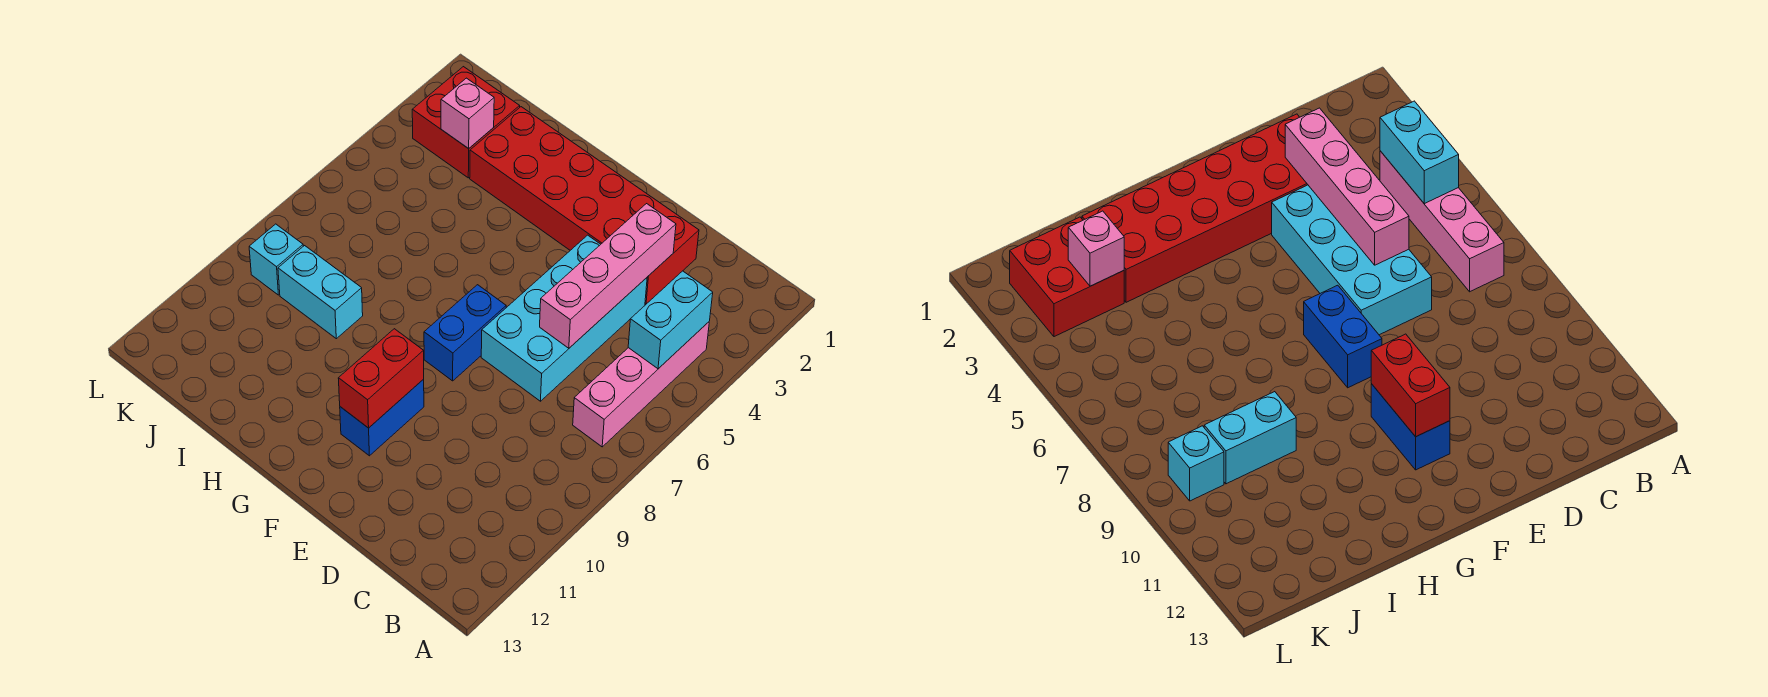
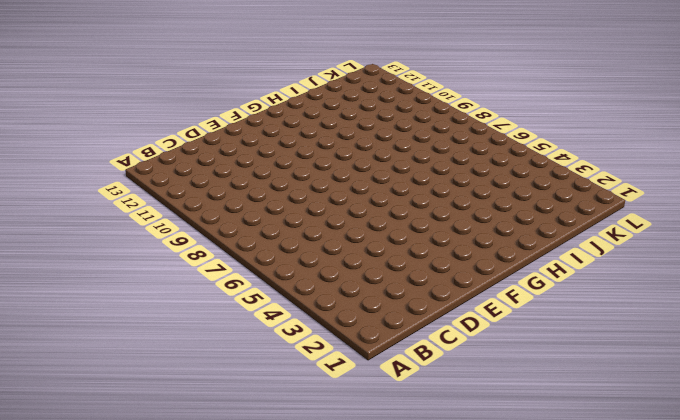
none -> pink brick B4:B7 level 1
none -> red brick D2:I3 level 1
none -> cyan brick D4:E7 level 1

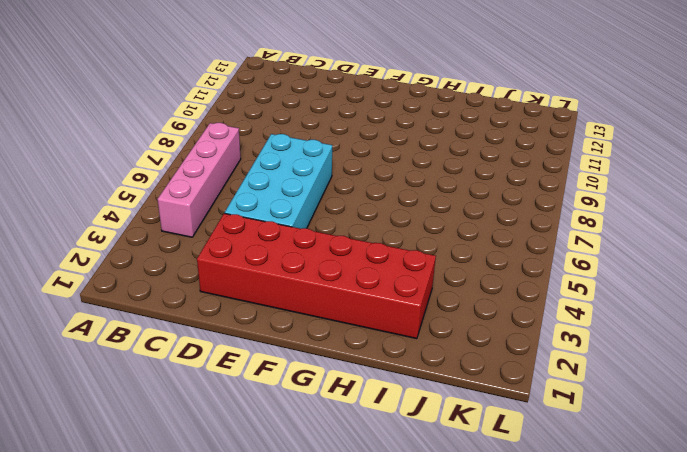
none -> blue brick F7:F8 level 1
none -> blue brick F10:F11 level 1
none -> cyan brick I9:J9 level 1

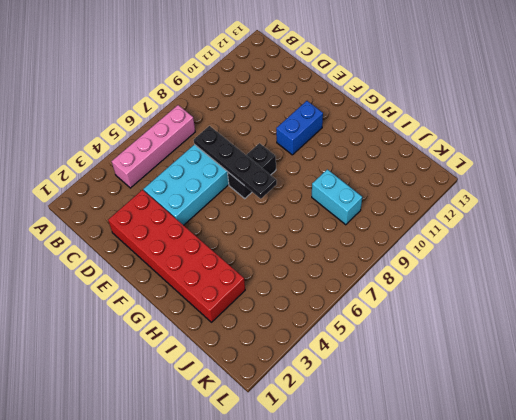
black plate D7:G7 level 2 -> none
black brick F7:F8 level 1 -> blue brick F7:F8 level 1
none -> red brick J2:K3 level 1
none -> cyan brick K9 level 1
none -> cyan brick B4:B5 level 2

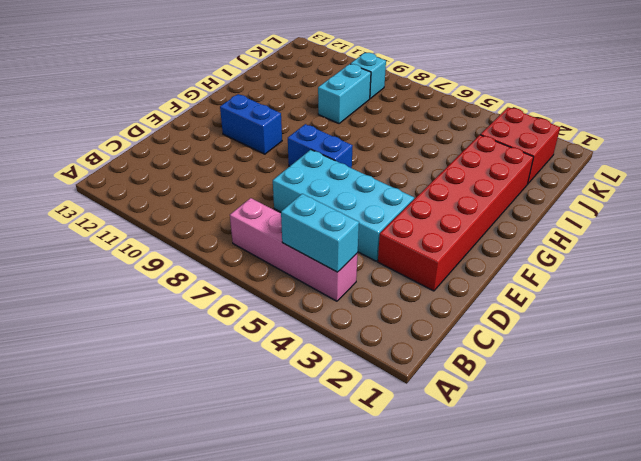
none -> pink brick D3:D6 level 2
none -> red brick F10:F11 level 2
none -> pink brick J3 level 2

